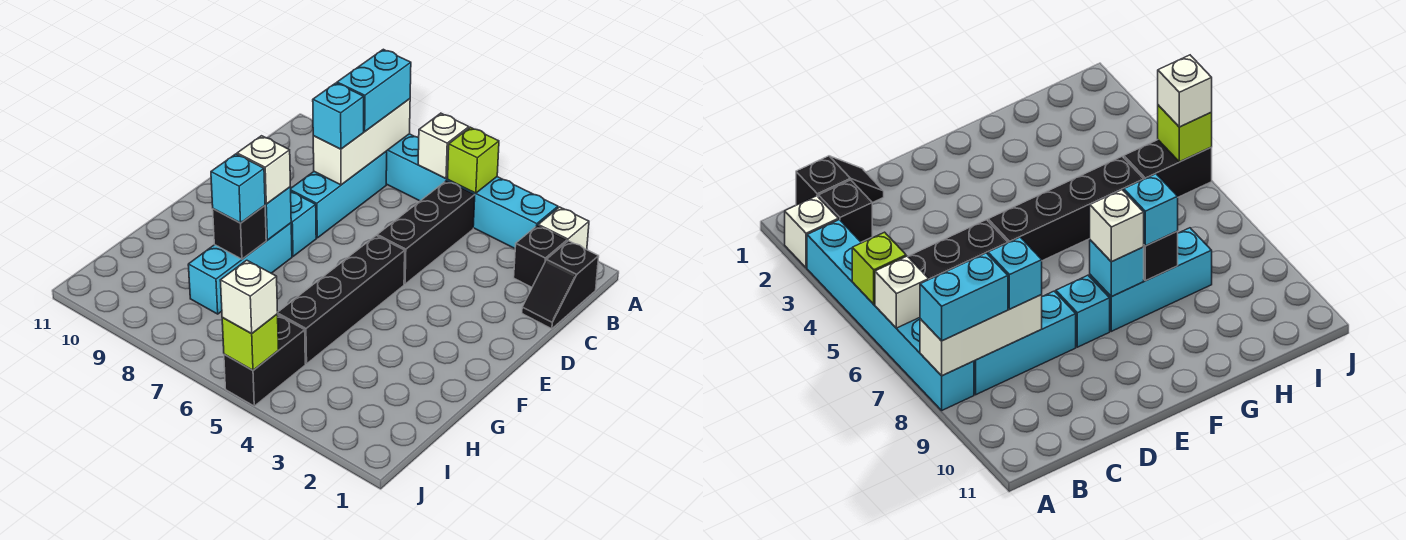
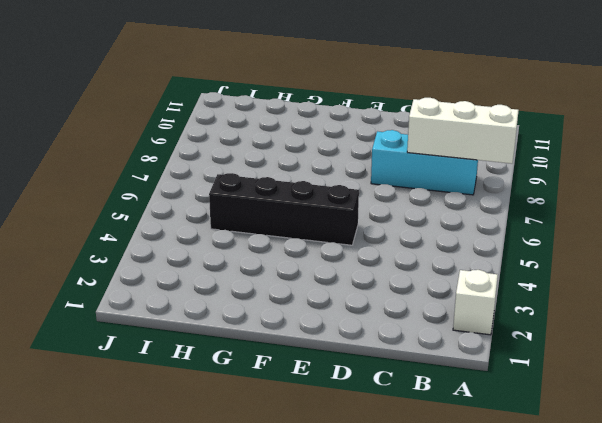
none -> cyan brick A3:A8 level 1
none -> black slope B1:C1 level 1 top B
none -> black brick B2 level 1

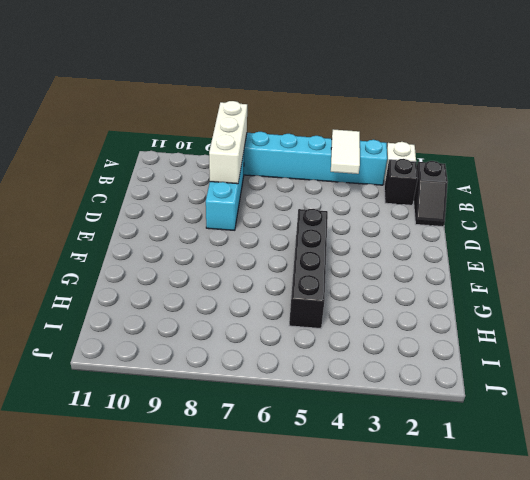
white tile A4:B4 level 2 -> none
none -> black brick B5:D5 level 1
none -> cyan brick E8 level 1
none -> cyan brick F8:H8 level 1

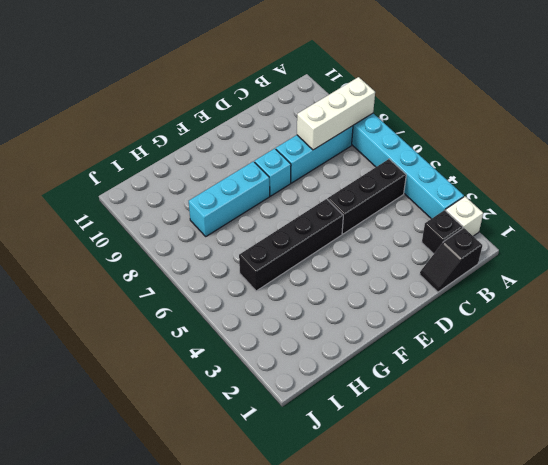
none -> black brick I5:J5 level 1
none -> lime brick A5 level 2
none -> white brick A6 level 2

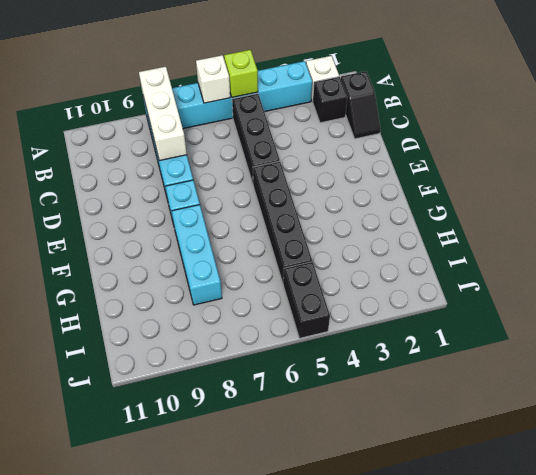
none -> cyan brick F8 level 2
none -> black brick G8 level 2
none -> lime brick J5 level 2

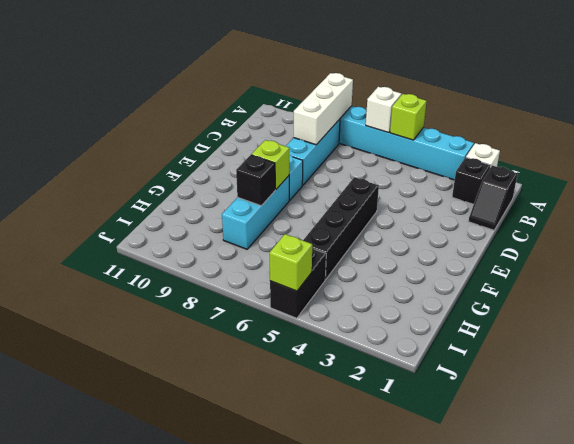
lime brick F8 level 2 -> cyan brick F8 level 2
none -> black brick B5:D5 level 1
none -> cyan brick A8:B8 level 3
none -> cyan brick C8 level 3

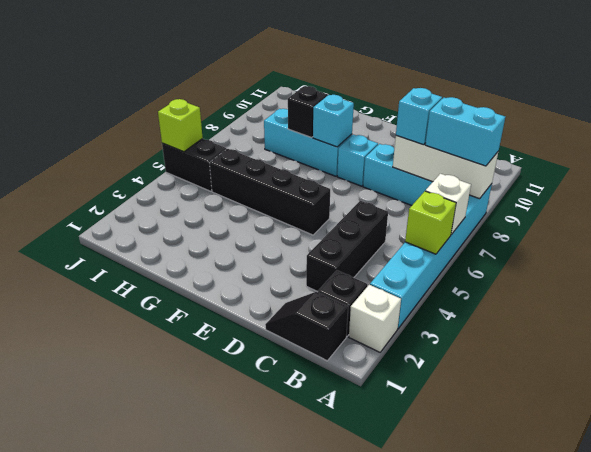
black brick C3:C5 level 1 -> black brick B5:D5 level 1
none -> white brick F8 level 3
none -> cyan brick G8 level 3
none -> white brick J5 level 3

